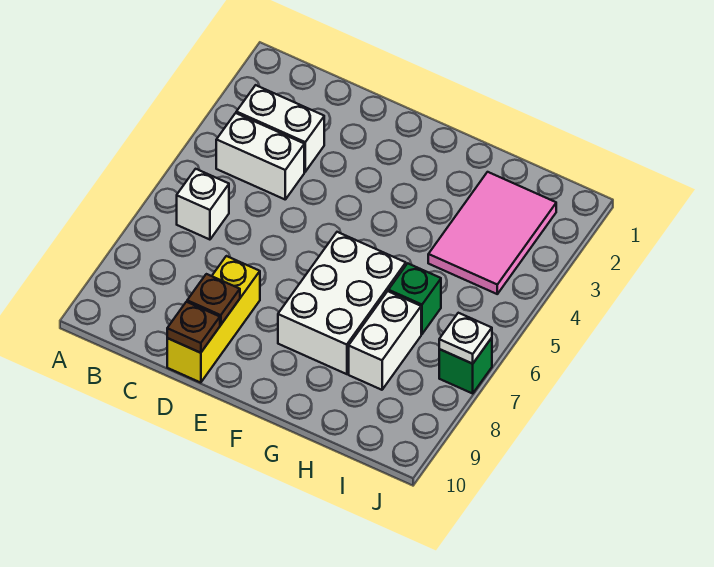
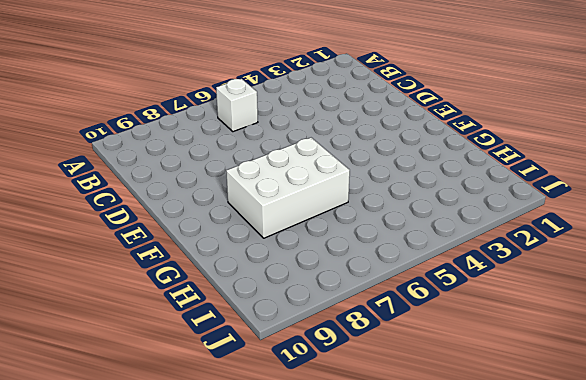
none -> white brick B3:C3 level 1
none -> white brick B4:C4 level 1
none -> yellow brick D8:D10 level 1

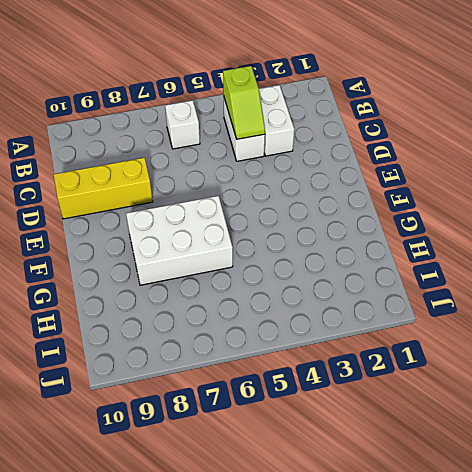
lime slope B4:C4 level 2 top B -> none
none -> pink tile H2:I4 level 1
none -> green brick H6 level 1
none -> white brick H7:H8 level 1

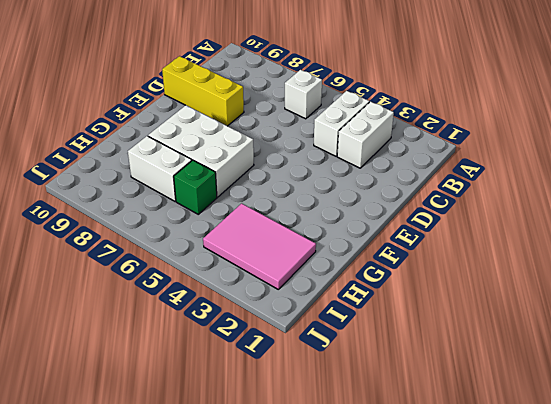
none -> green brick J7 level 1
none -> brown plate D9 level 2
none -> brown plate D10 level 2

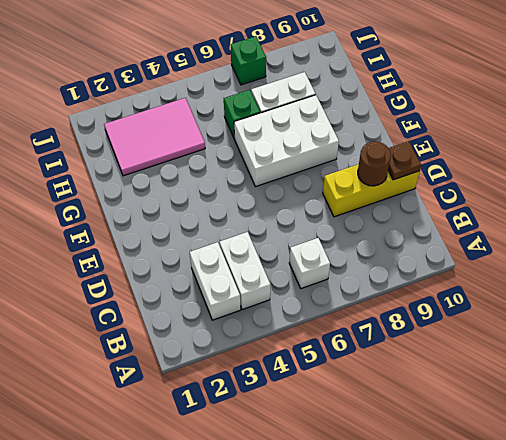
brown round brick D9 level 2 -> brown plate D9 level 2
none -> white plate J7 level 2

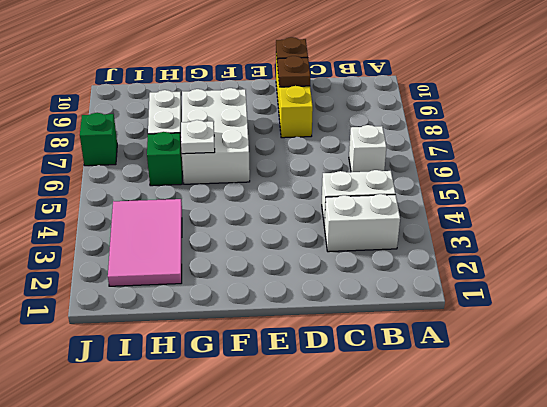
white plate G6 level 2 -> white plate J7 level 2

